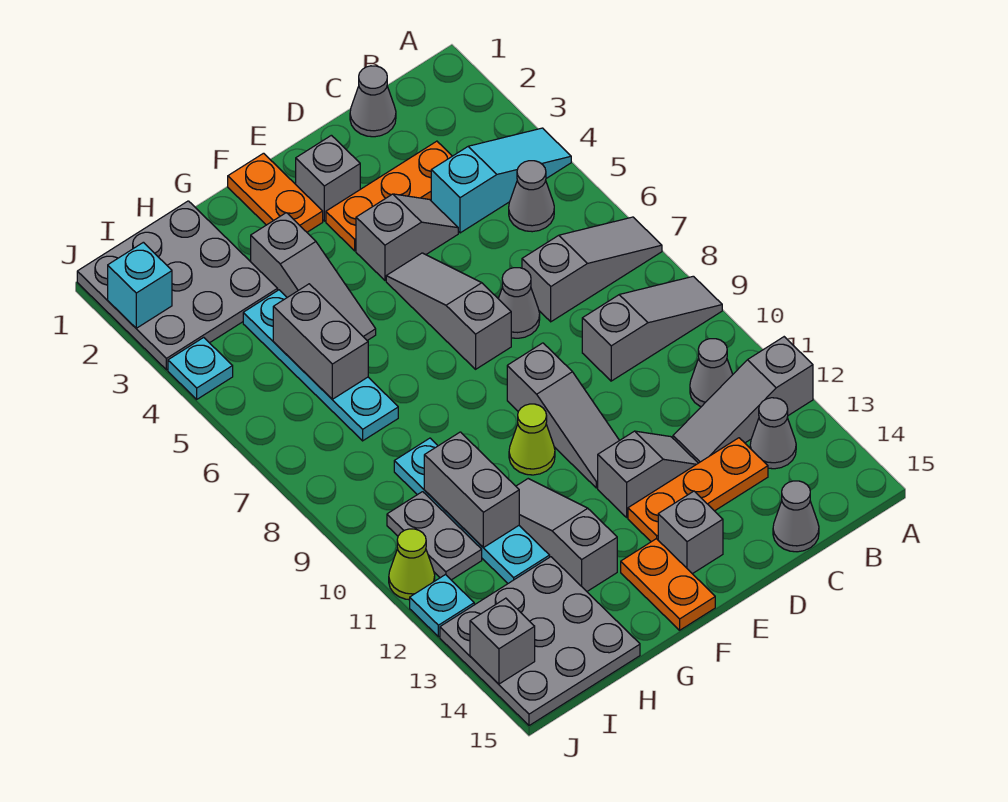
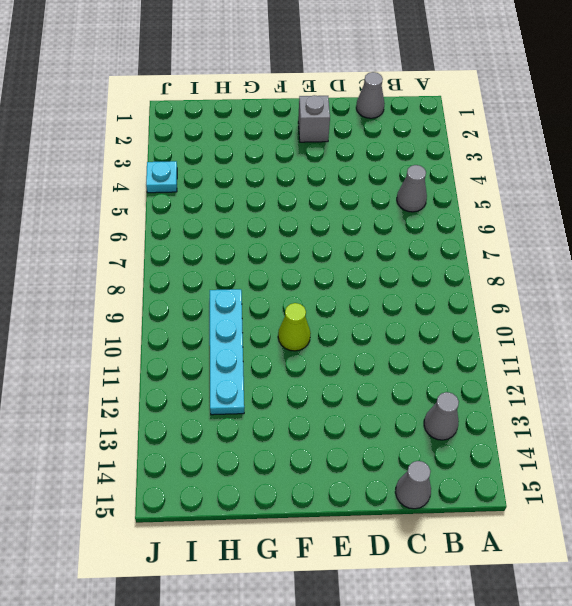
none -> cyan slope A4:C4 level 1 top C
none -> grey slope A7:C7 level 1 top C
none -> grey slope A9:C9 level 1 top C
none -> grey slope A12:C12 level 1 top A

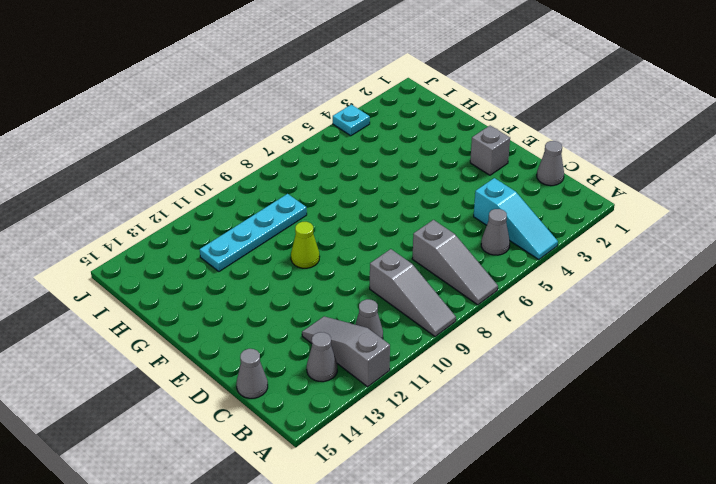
none -> orange plate C3:E3 level 1
none -> orange plate C13:E13 level 1
none -> grey slope D4:E4 level 1 top E
none -> grey cone D7 level 1

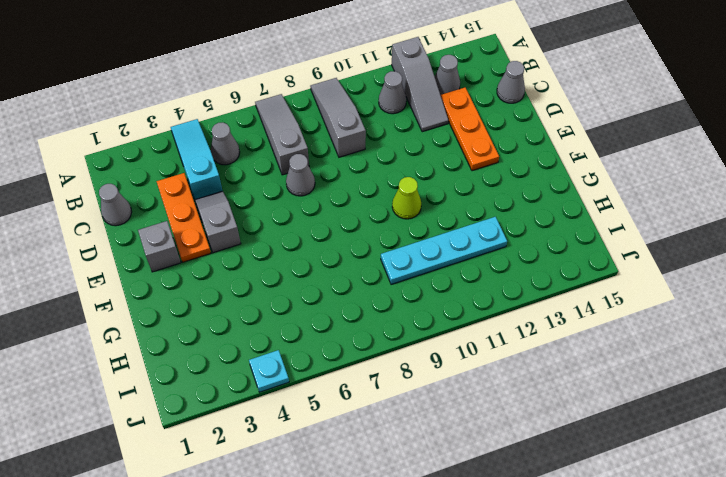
none -> grey slope D12:E12 level 1 top E
none -> grey slope E5:E7 level 1 top 7
none -> grey slope E9:E11 level 1 top 9
none -> grey brick E14 level 1

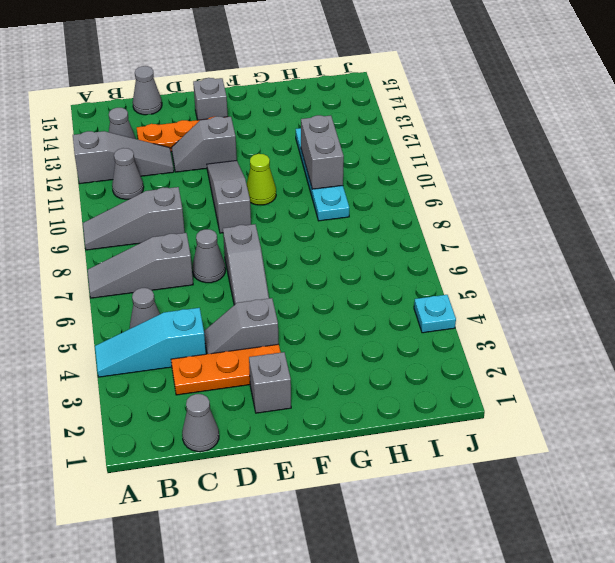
none -> orange plate F1:F2 level 1
none -> orange plate F14:F15 level 1
none -> grey slope G3:G5 level 1 top 3
none -> grey slope G11:G13 level 1 top 13

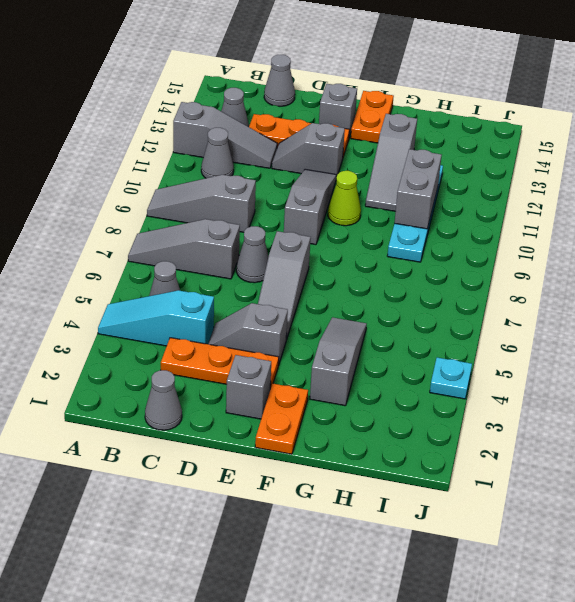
none -> grey plate H1:J3 level 1
none -> cyan plate H4:H7 level 1
none -> grey plate H13:J15 level 1
none -> grey plate I10:I11 level 1

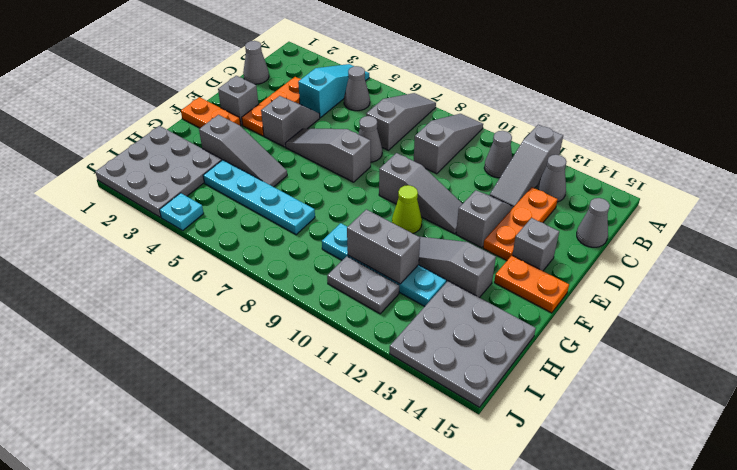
none -> lime cone J11 level 1
none -> cyan plate J12 level 1
none -> grey brick H5:H6 level 2
none -> cyan brick J2 level 2

